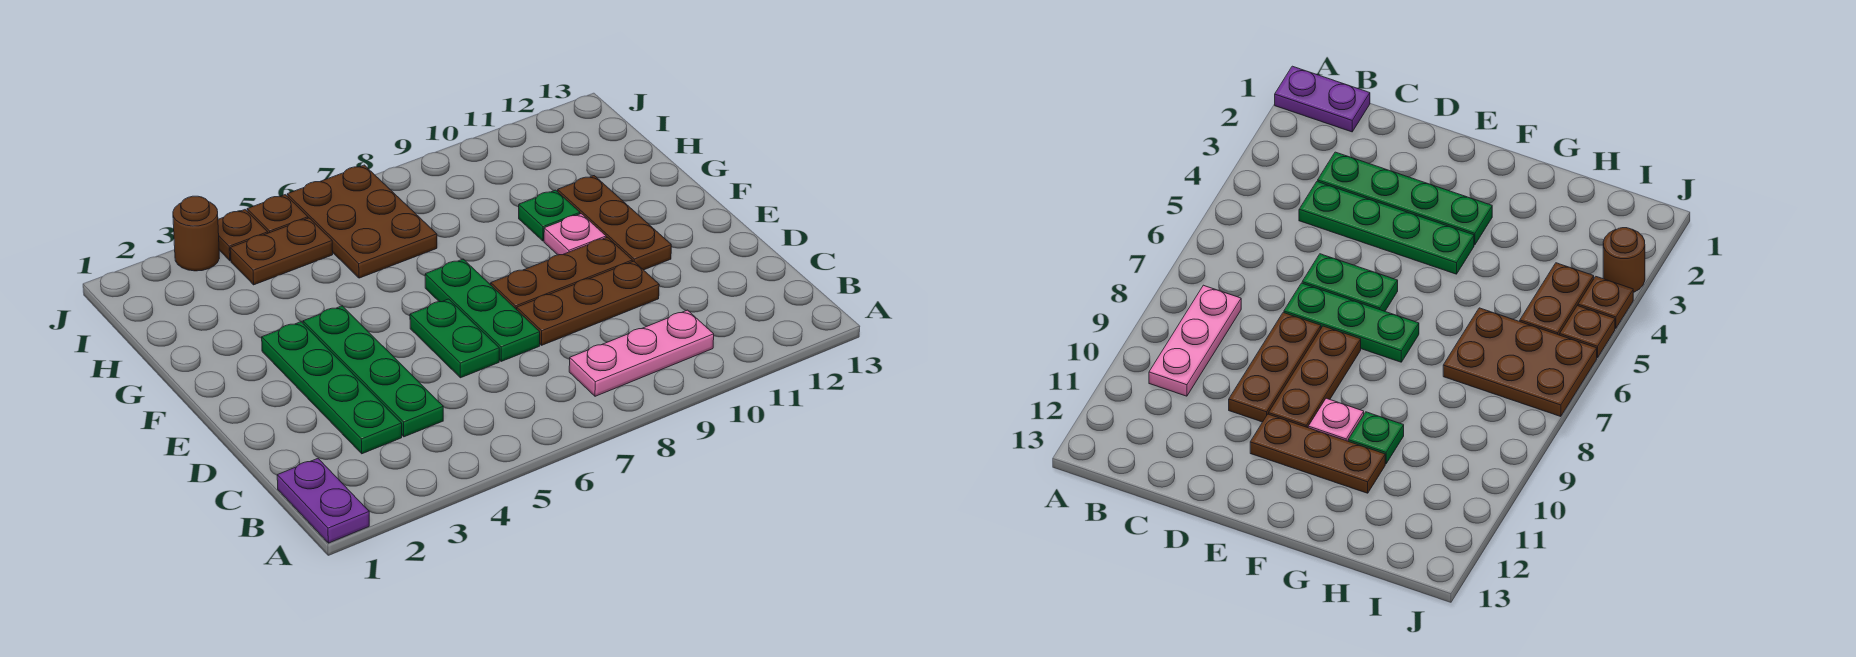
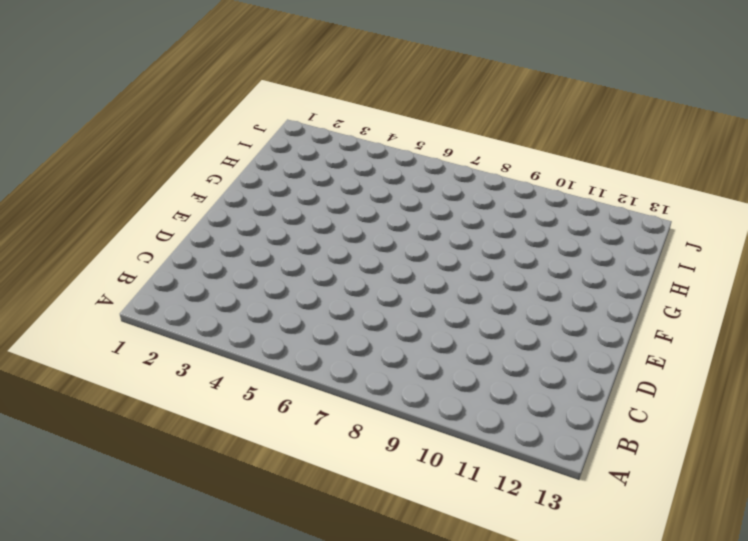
none -> purple plate A1:B1 level 1
none -> pink plate B8:B10 level 1
none -> green plate C3:F3 level 1

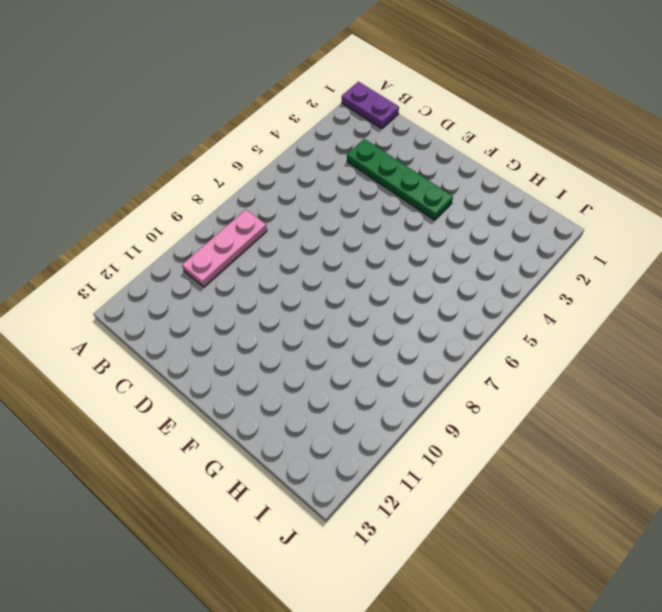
none -> green plate C4:F4 level 1
none -> green plate D6:E6 level 1
none -> green plate D7:F7 level 1

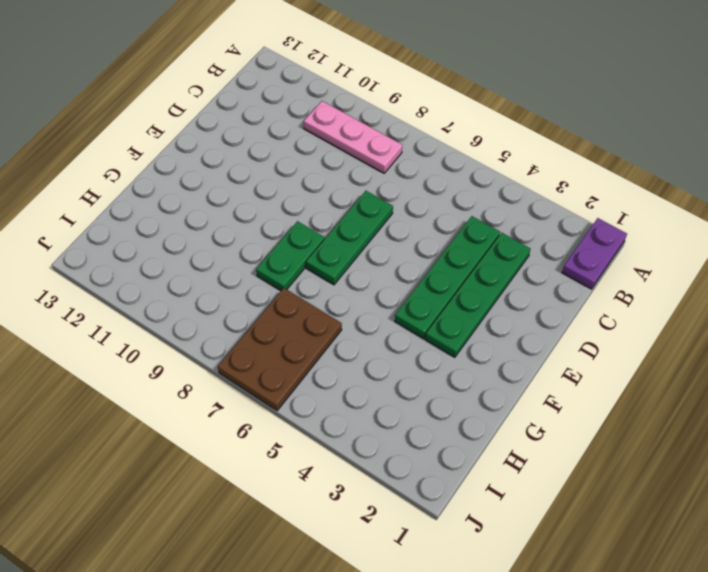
green plate F8:G8 level 1 -> green plate D6:E6 level 1
none -> brown plate D8:D10 level 1
none -> brown plate E8:E10 level 1
none -> brown plate E11:G11 level 1

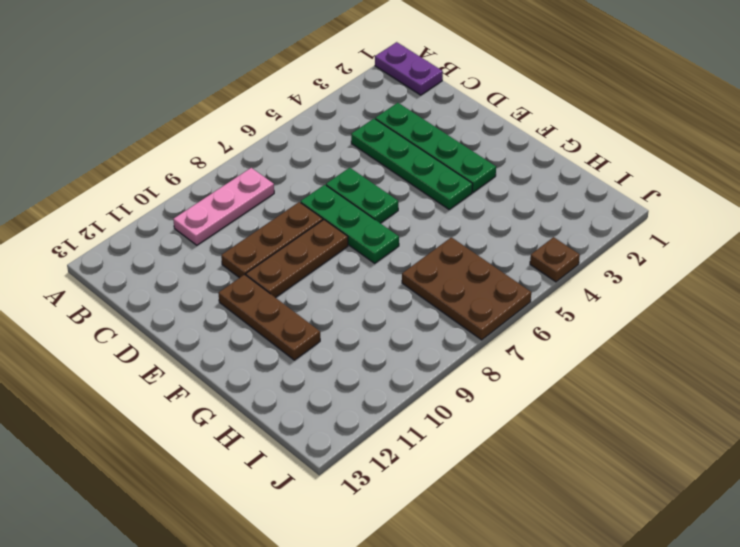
none -> pink plate F10 level 1
none -> green plate G10 level 1
none -> brown plate I4:I5 level 1

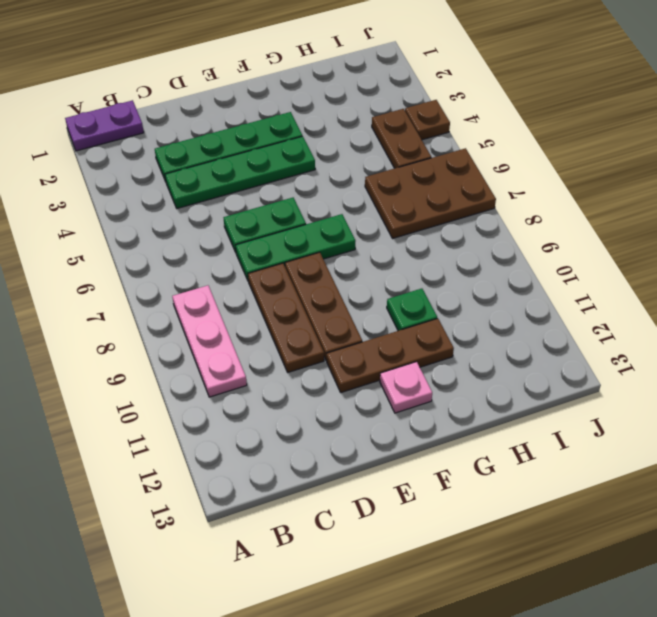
pink plate F12 level 1 -> pink plate F10 level 1
none -> brown round brick J3 level 1
none -> brown plate J5 level 1

